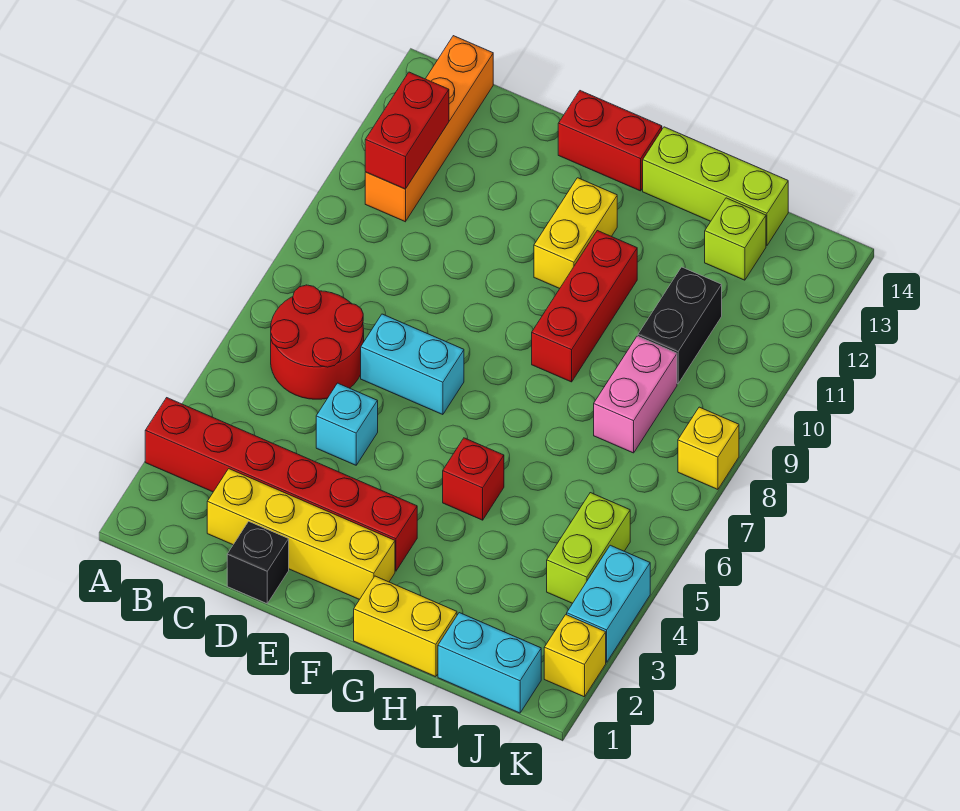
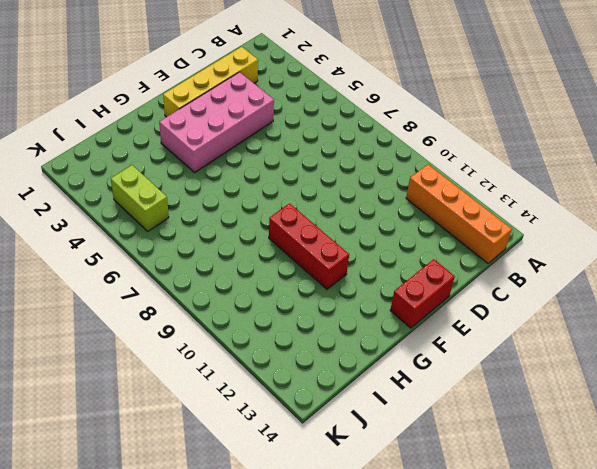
pink brick D3:G4 level 1 -> red brick A3:F3 level 1
none -> red round brick B6:C7 level 1
none -> black brick D1 level 1
none -> cyan brick D5 level 1

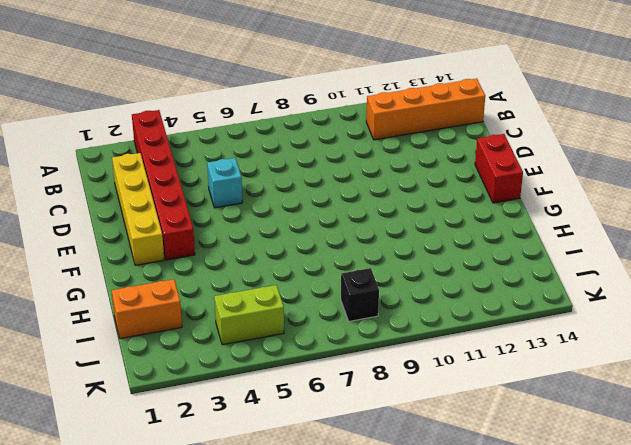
orange brick I1:I2 level 1 -> cyan brick I1:J1 level 1
black brick J8 level 1 -> black brick D1 level 1
none -> red round brick B6:C7 level 1
none -> cyan brick D7:E7 level 1
none -> yellow brick F11:F12 level 1

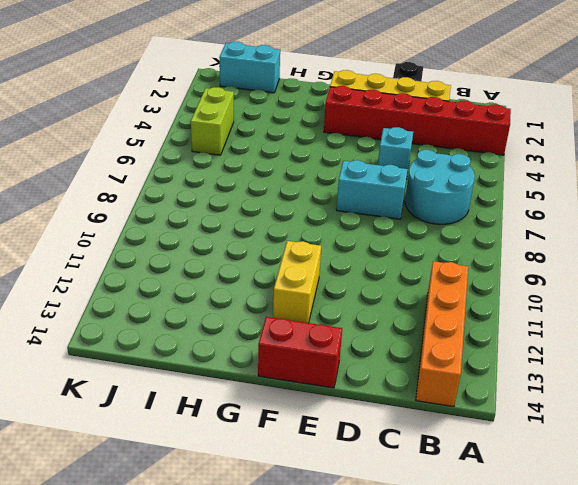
cyan round brick B6:C7 level 1 -> red round brick B6:C7 level 1
none -> yellow brick G1:H1 level 1
none -> red brick G5 level 1
none -> red brick G9:G11 level 1

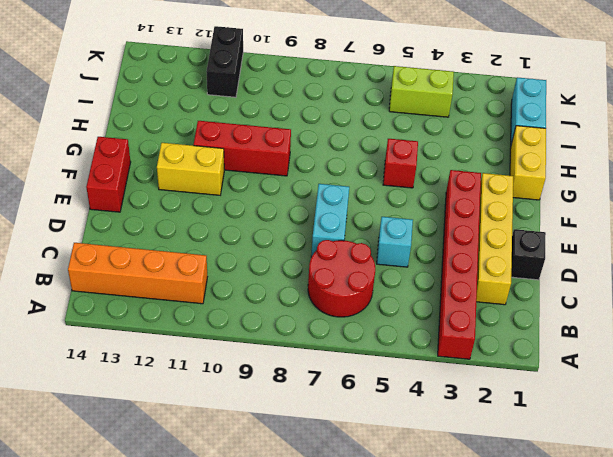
black brick J11:K11 level 1 -> black brick I10:I11 level 1
none -> lime brick G14:I14 level 1
none -> pink brick I8:I9 level 1
none -> lime brick I13 level 1

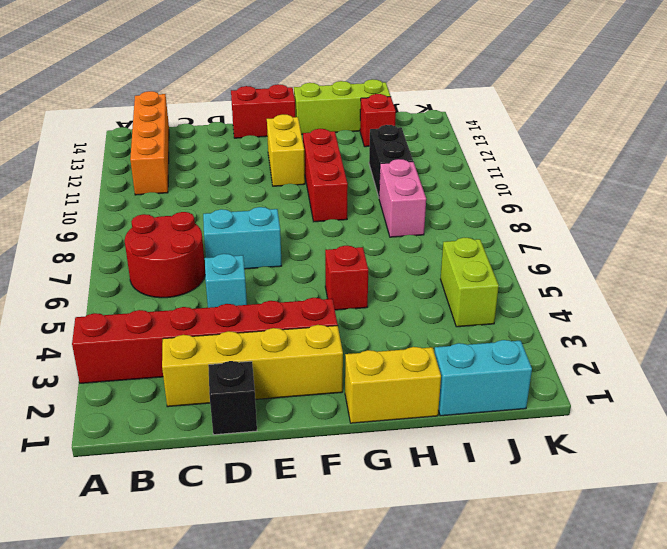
red brick I13 level 1 -> lime brick I13 level 1
none -> yellow brick K2 level 1
none -> cyan brick K3:K4 level 1
none -> yellow brick K8 level 1

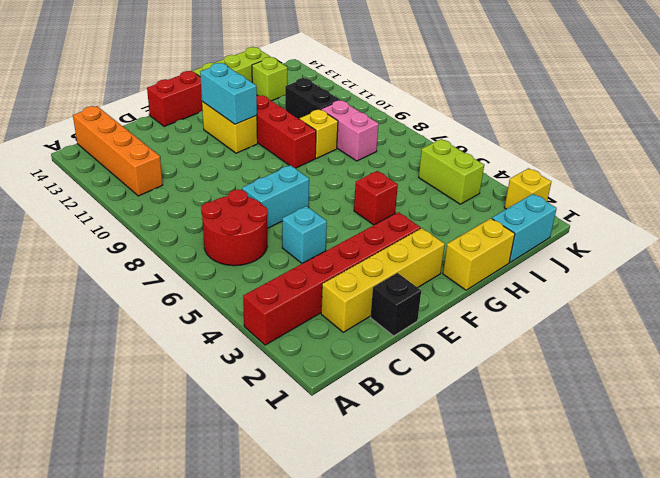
cyan brick F11:F12 level 2 -> cyan brick K3:K4 level 1
yellow brick H9 level 1 -> yellow brick K8 level 1
none -> red brick B11:B12 level 2

